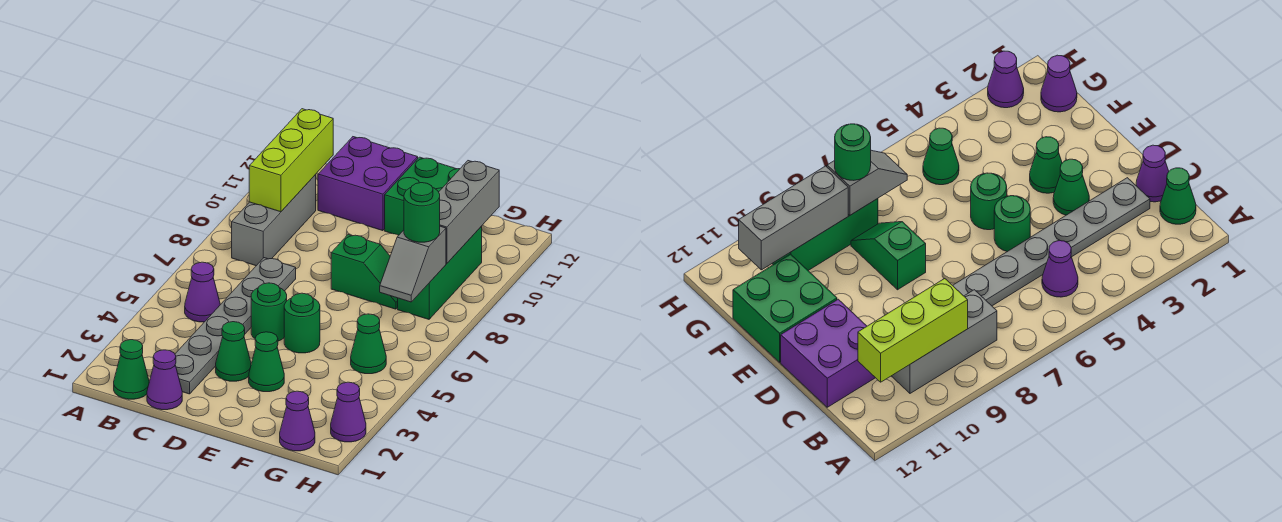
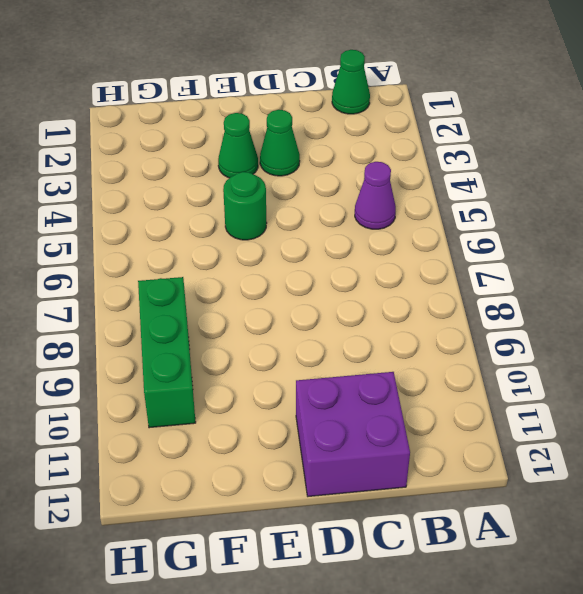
none -> grey brick B8:B10 level 1
none -> purple cone C1 level 1
none -> grey plate C2:C7 level 1

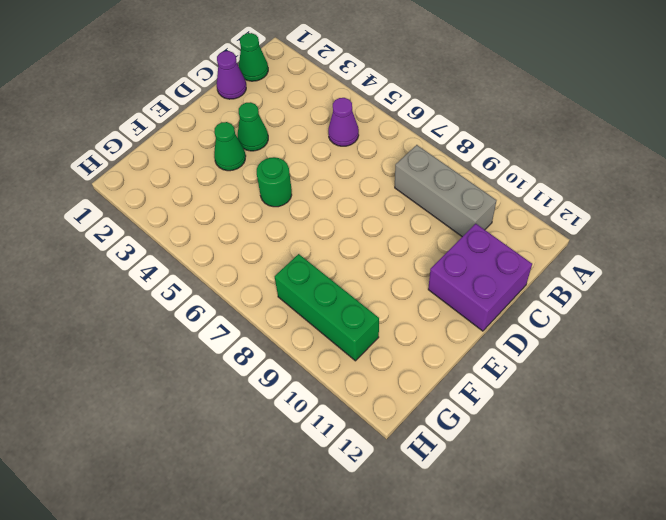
none -> grey plate C2:C7 level 1
none -> green round brick D5 level 1
none -> green slope E8:F8 level 1 top E

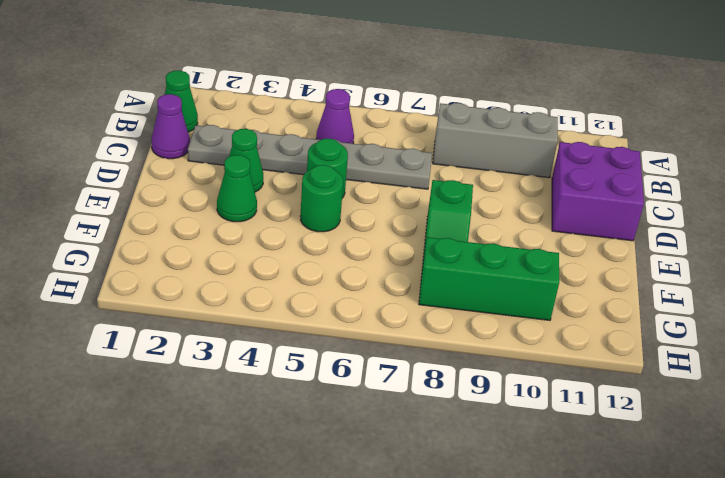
none -> green brick E11:F12 level 1
none -> purple cone G1 level 1
none -> green cone G5 level 1

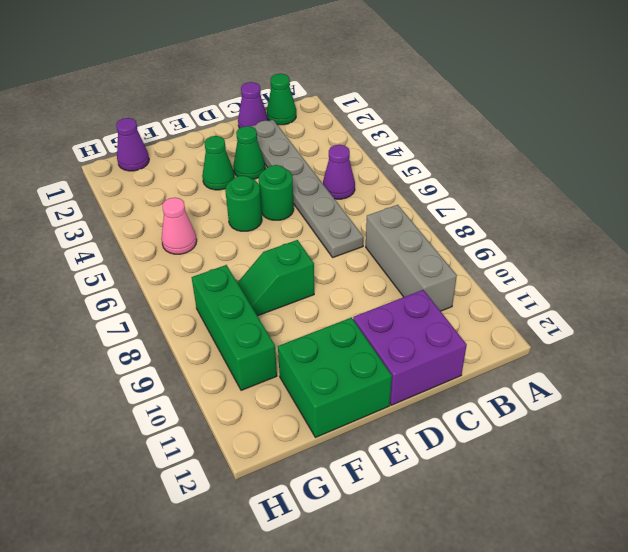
pink cone G5 level 1 -> green cone G5 level 1
none -> purple cone H2 level 1
none -> lime brick B9:B11 level 2
none -> grey slope G7:G8 level 2 top 8

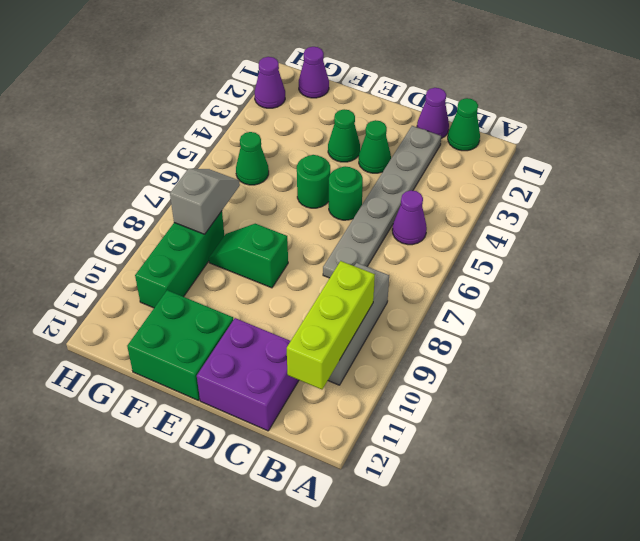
none -> grey brick G9:G11 level 2
none -> green round brick G8 level 3

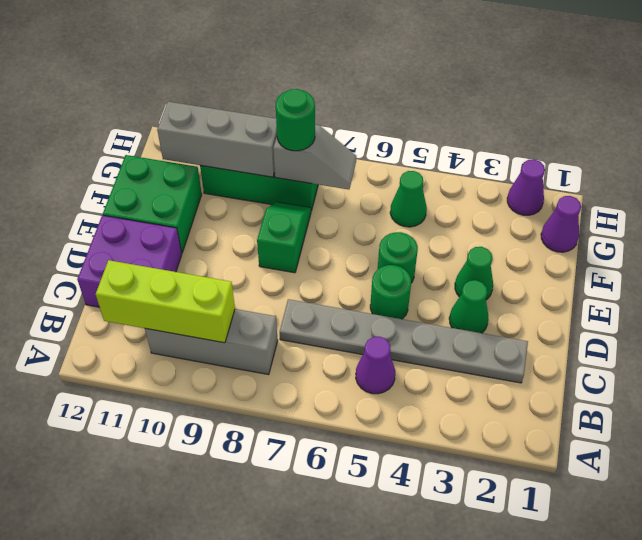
none -> green cone B1 level 1
none -> purple cone C1 level 1

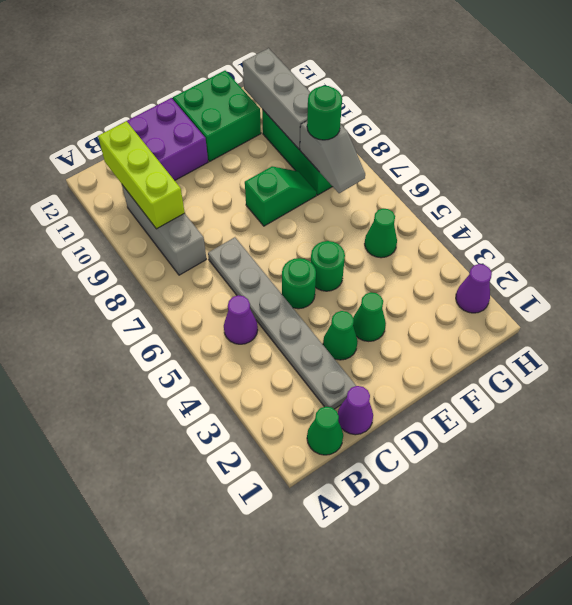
none -> purple cone G1 level 1

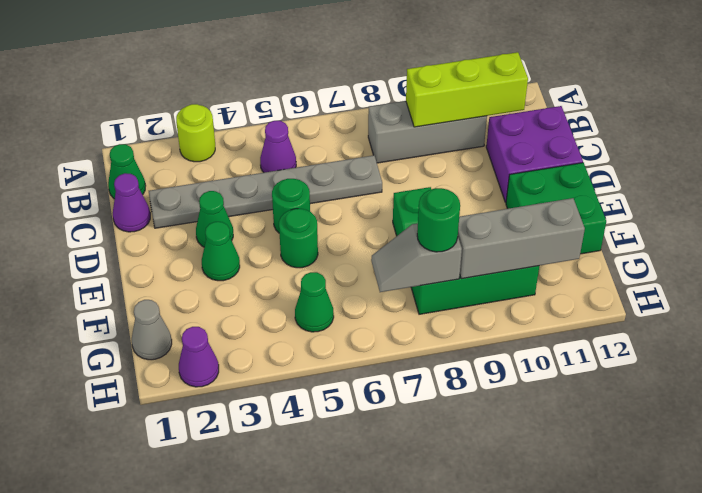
lime round brick A3 level 1 -> none
grey cone G1 level 1 -> purple cone G1 level 1

